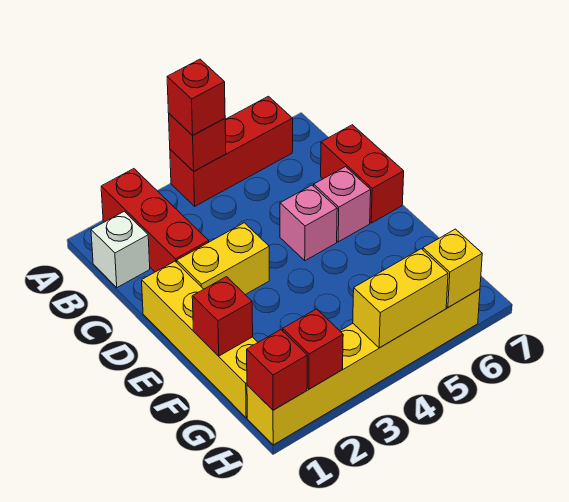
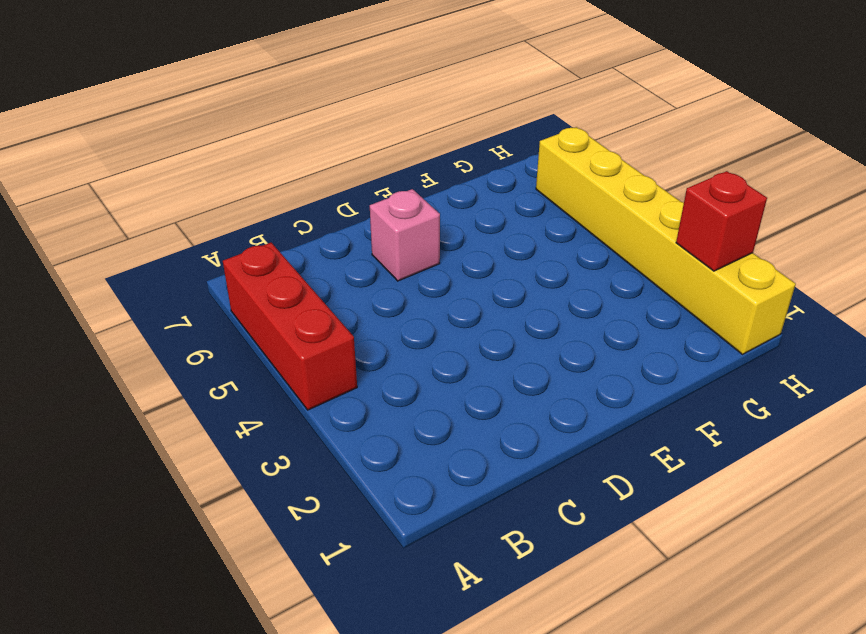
none -> red brick A2:C2 level 1
none -> white brick B1 level 1
none -> red brick C7:D7 level 1

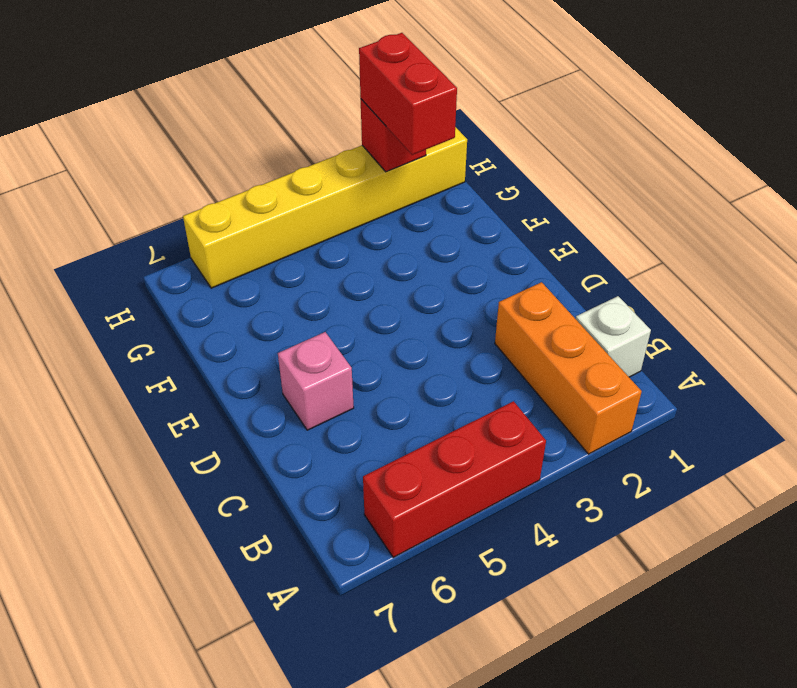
orange brick A2:C2 level 1 -> red brick A2:C2 level 1
red brick G2:H2 level 3 -> red brick C7:D7 level 1
none -> yellow brick D1:G1 level 1
none -> yellow brick D2:D3 level 1
none -> pink brick D5 level 1

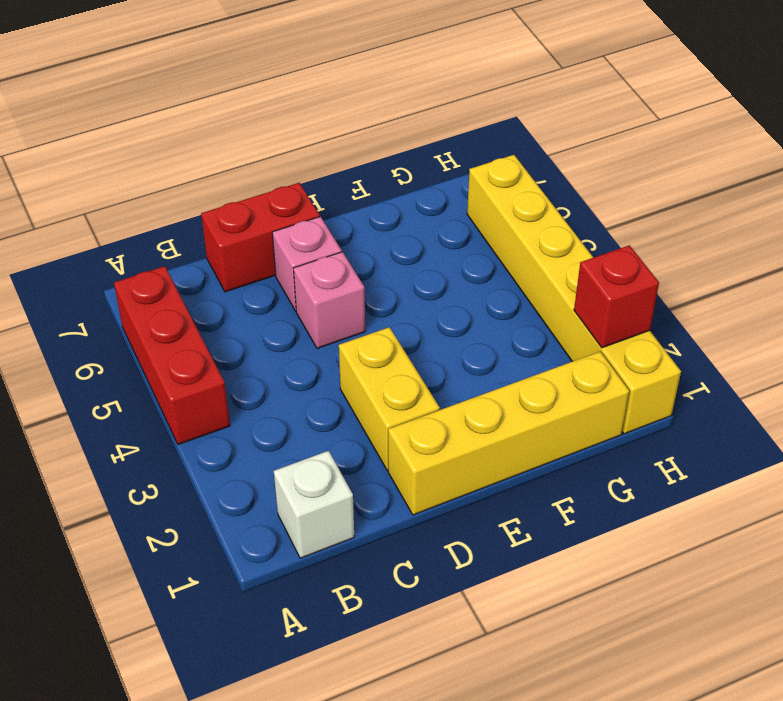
none -> red brick A2:C2 level 1
none -> red brick A4 level 2
none -> red brick F1 level 2

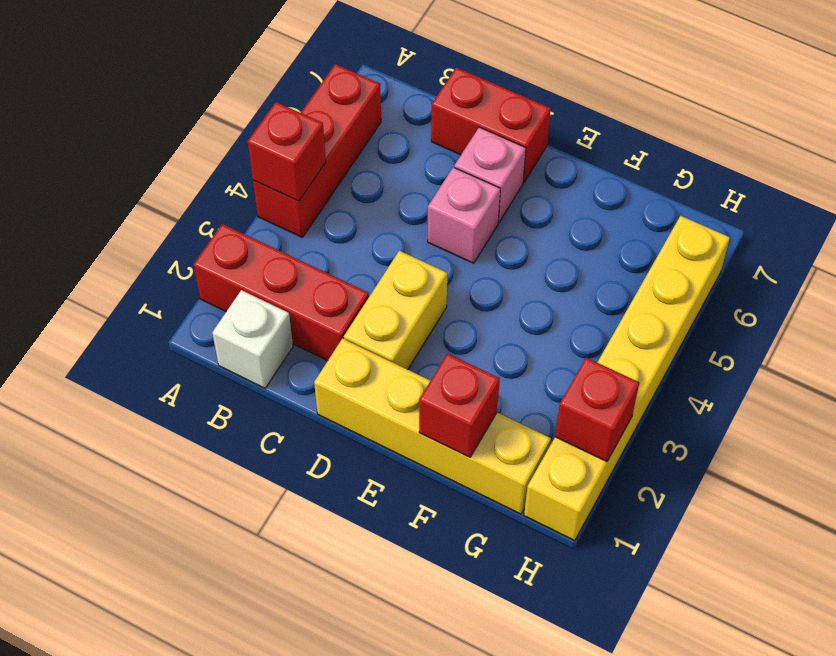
none -> red brick H1 level 2
none -> yellow brick H4:H5 level 2
none -> yellow brick H6 level 2

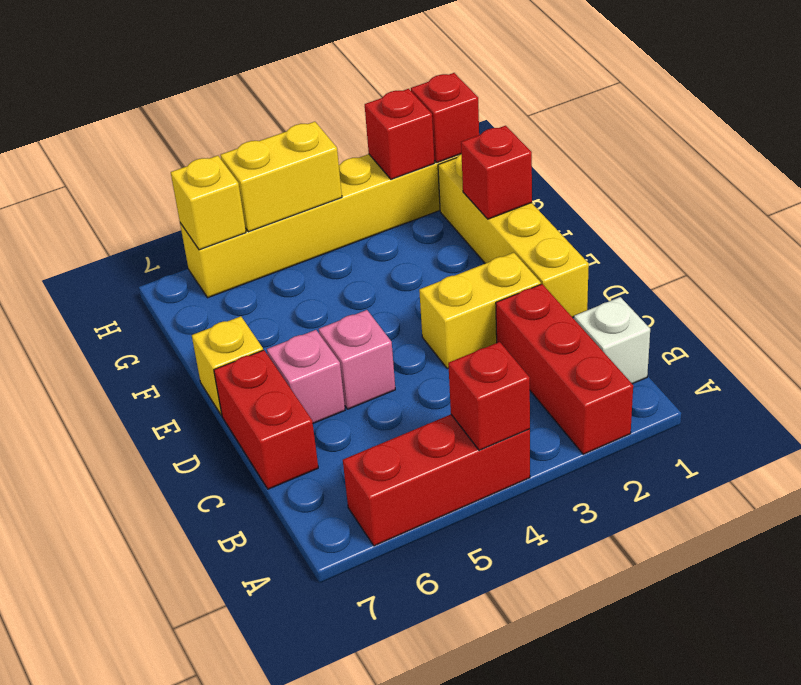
yellow brick E7 level 1 -> none
none -> red brick A4 level 3

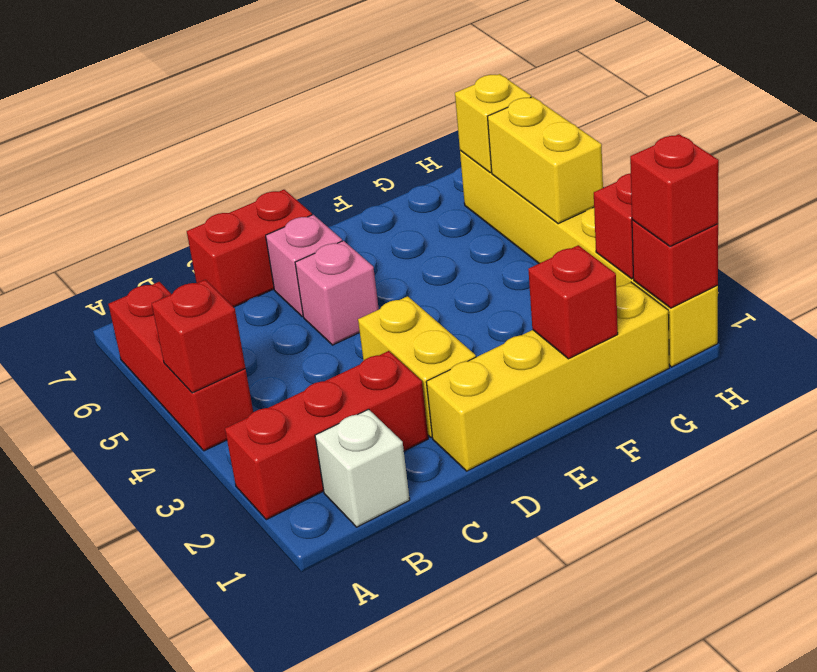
red brick H1 level 3 -> red brick A4 level 3

